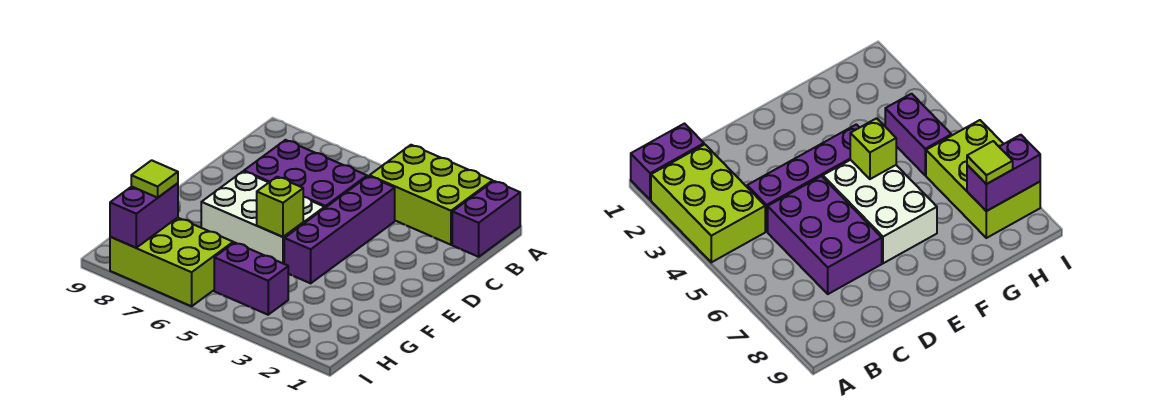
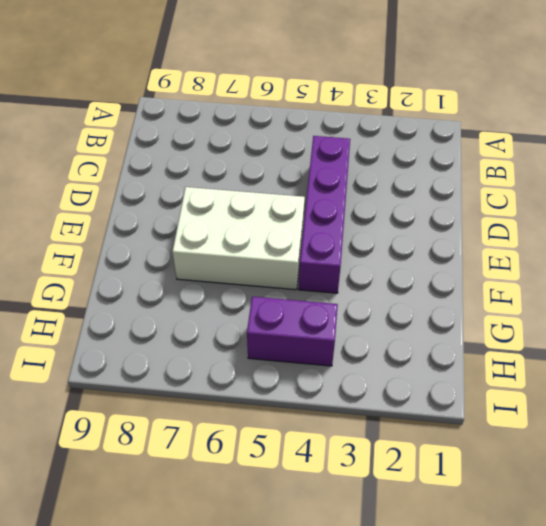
none -> purple brick A1:B1 level 1
none -> lime brick A2:B4 level 1

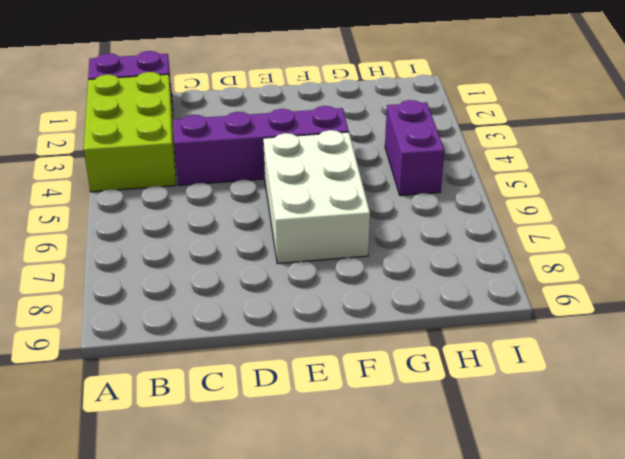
none -> purple brick C5:D7 level 1
none -> lime brick H6:I8 level 1

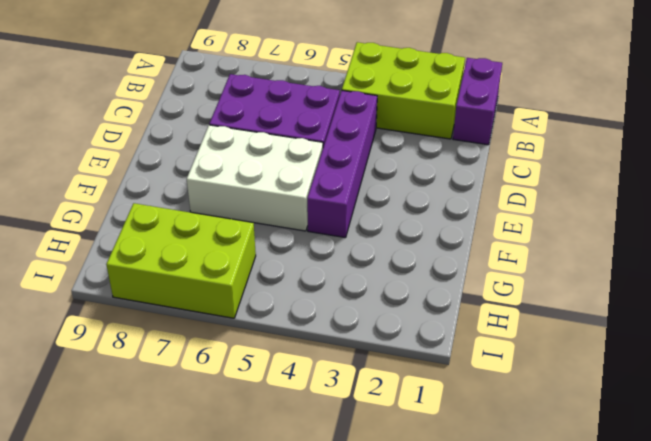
none -> purple brick H4:H5 level 1
none -> lime brick F5 level 2

